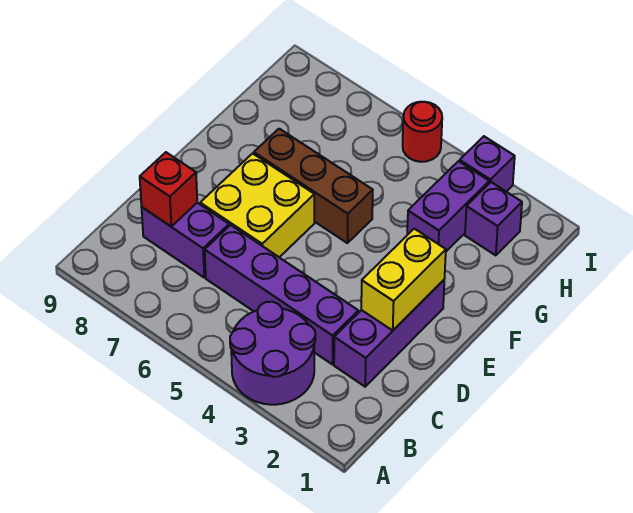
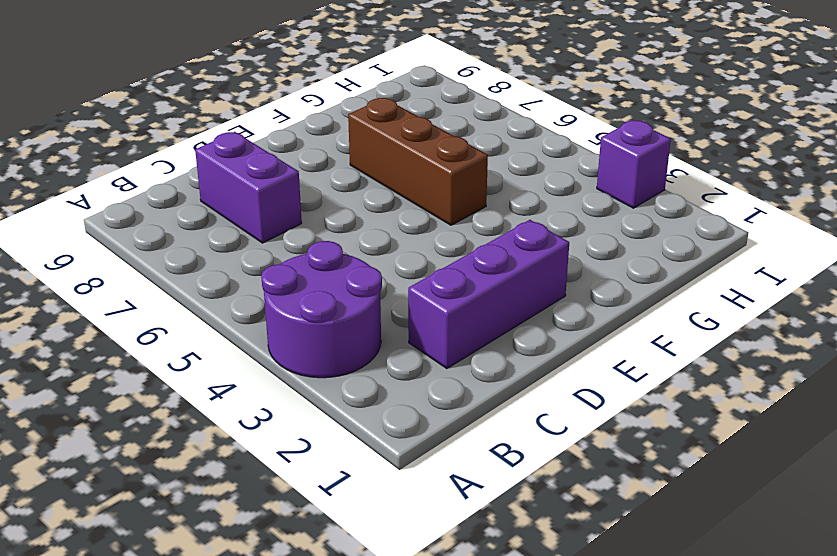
none -> purple brick C3:C6 level 1
none -> yellow brick D6:E7 level 1
none -> purple brick G3:H3 level 1

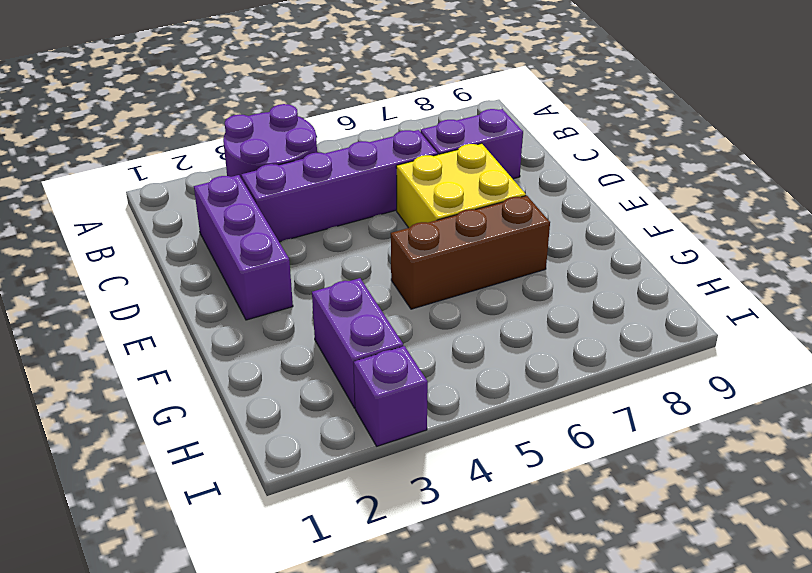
none -> purple brick H2 level 1
none -> red round brick I5 level 1
none -> red brick C8 level 2

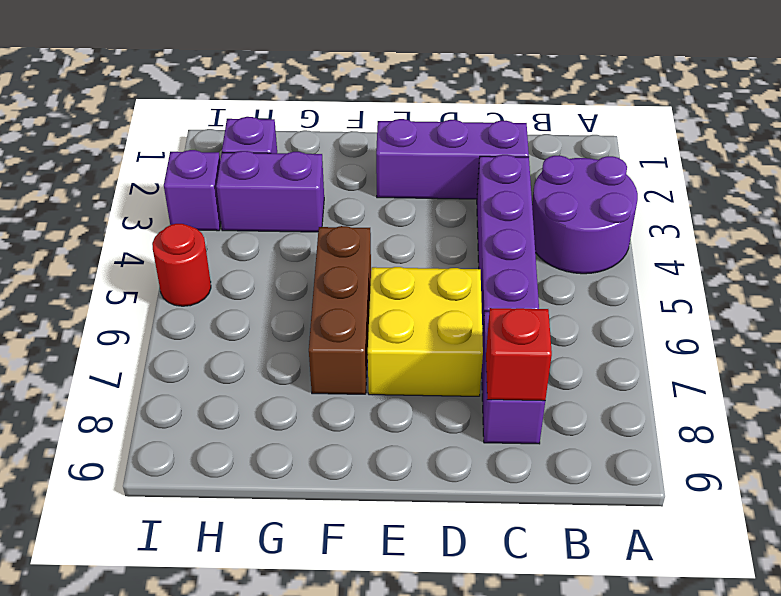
none -> yellow brick D2:E2 level 2

